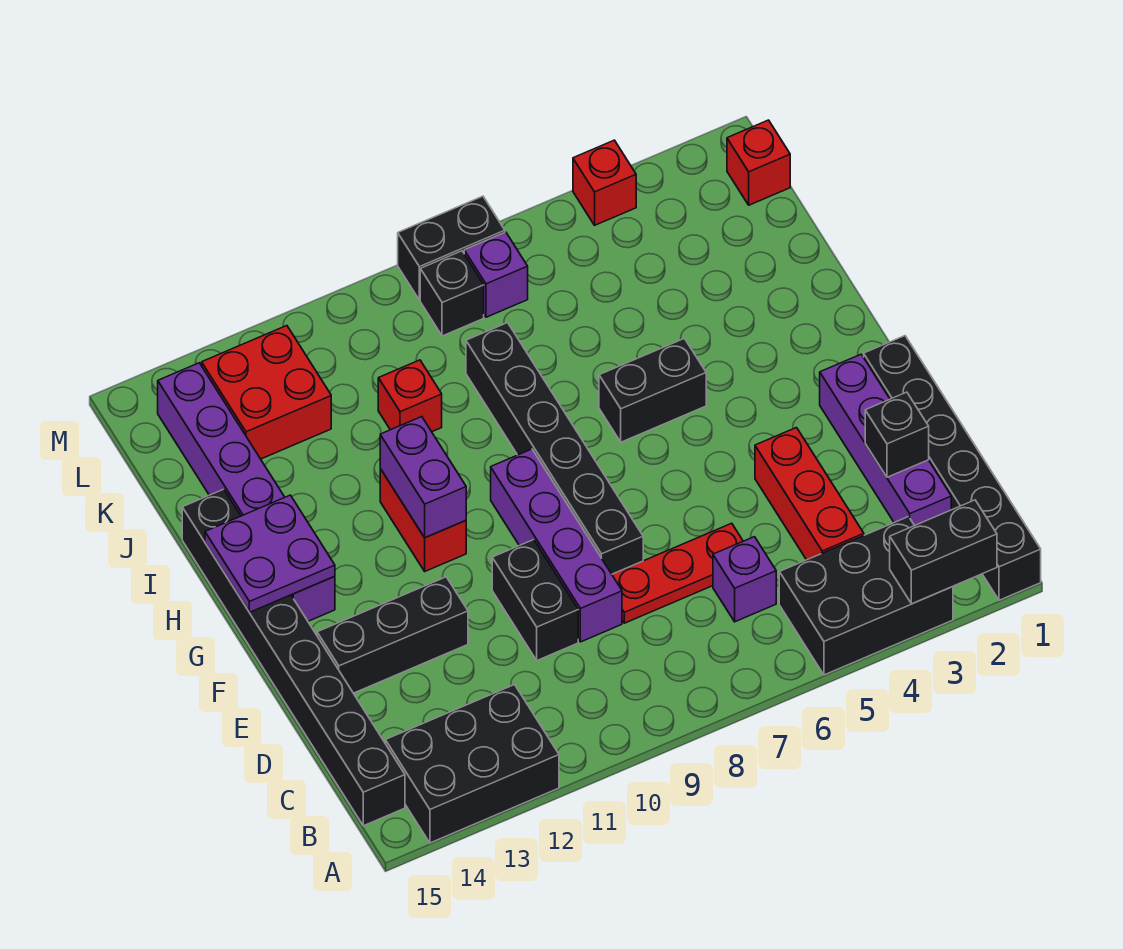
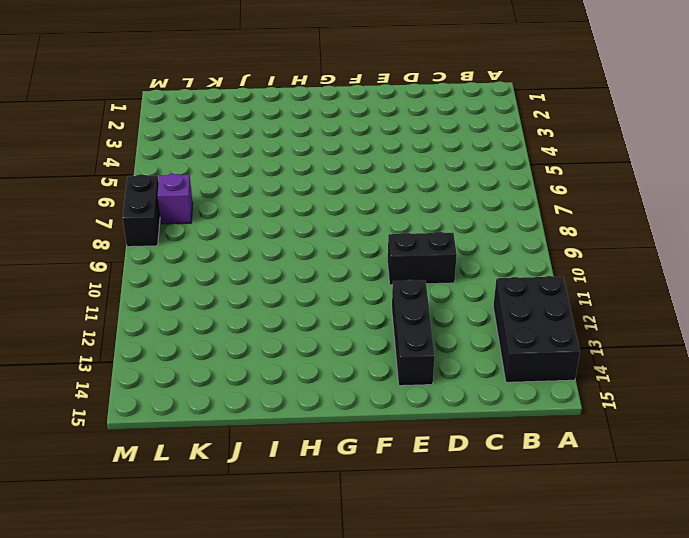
none -> black brick A1:F1 level 1
none -> black brick A3:B5 level 1
none -> black brick B15:I15 level 1

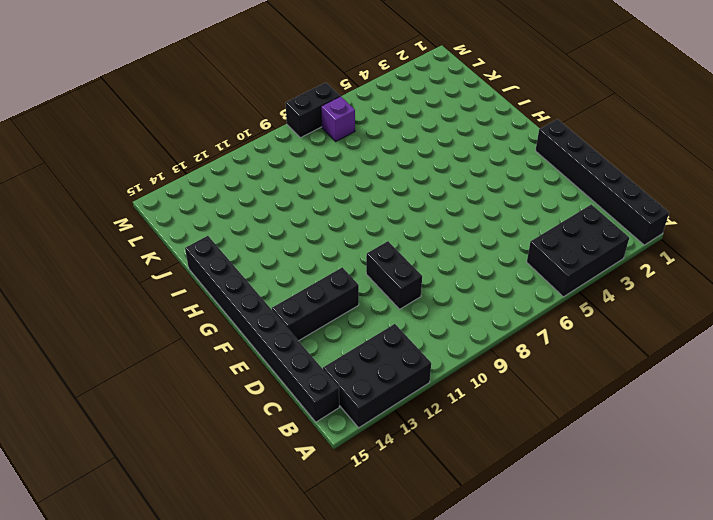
none -> purple brick C2:F2 level 1
none -> red brick C4:E4 level 1
none -> purple brick C6 level 1

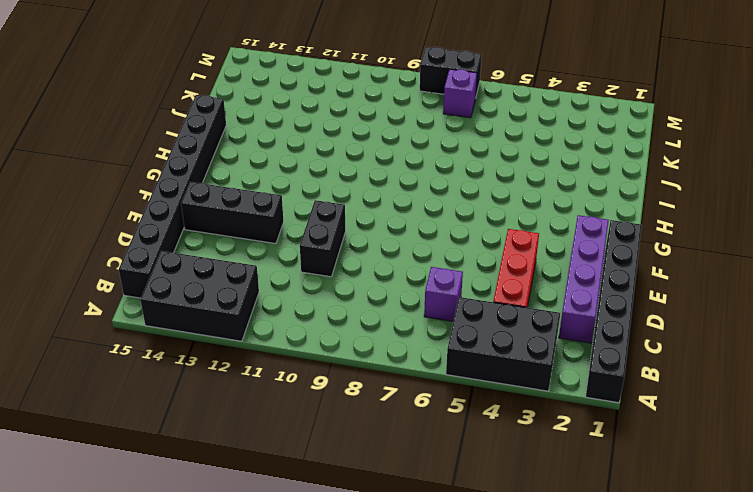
none -> red plate D6:D8 level 1
none -> purple brick D9:G9 level 1
none -> black brick E8:J8 level 1

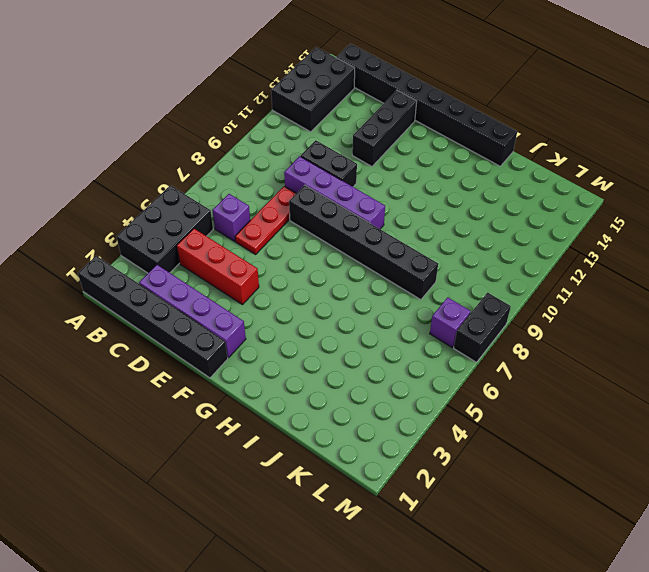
none -> red brick G11:H11 level 1
none -> purple brick G14:L14 level 1
none -> black brick H5:H6 level 1

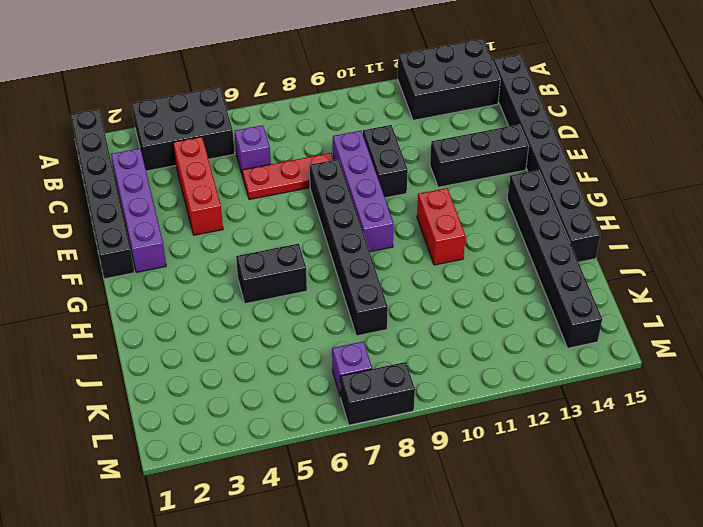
black brick G14:L14 level 1 -> purple brick G14:L14 level 1
none -> red brick J10 level 1
none -> red brick K12:L13 level 1
none -> red brick L1 level 1

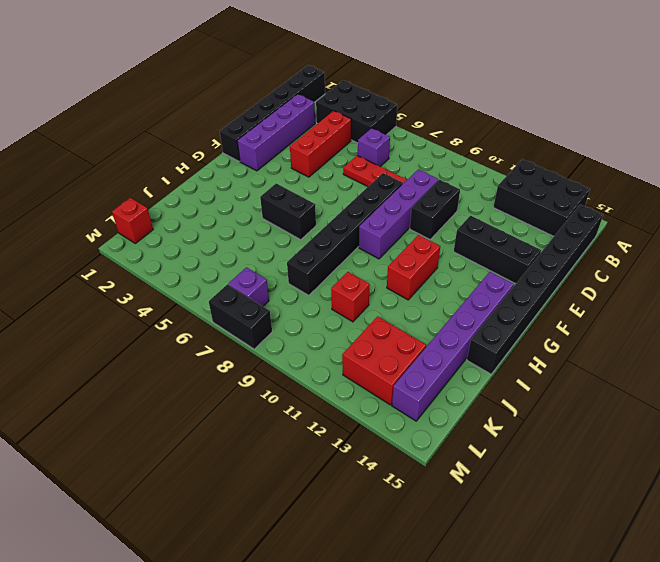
none -> black brick L8 level 1
none -> red brick M4 level 1
none -> black brick A2:A3 level 2

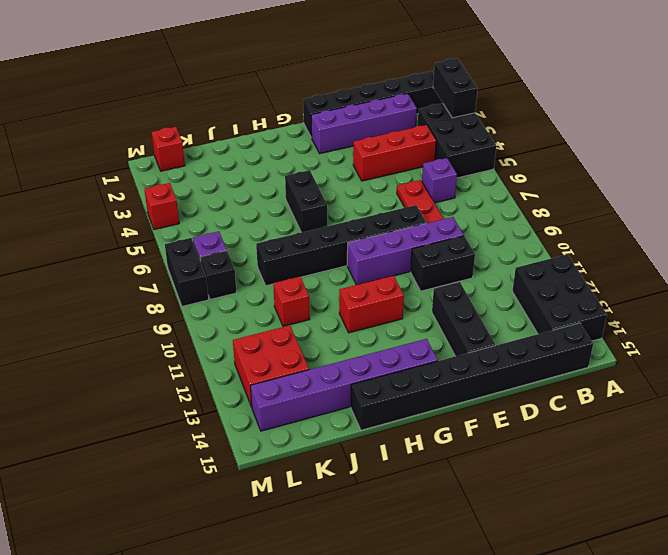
none -> black brick D2 level 2
none -> purple brick G11:H11 level 2
none -> purple plate G14:H15 level 2

